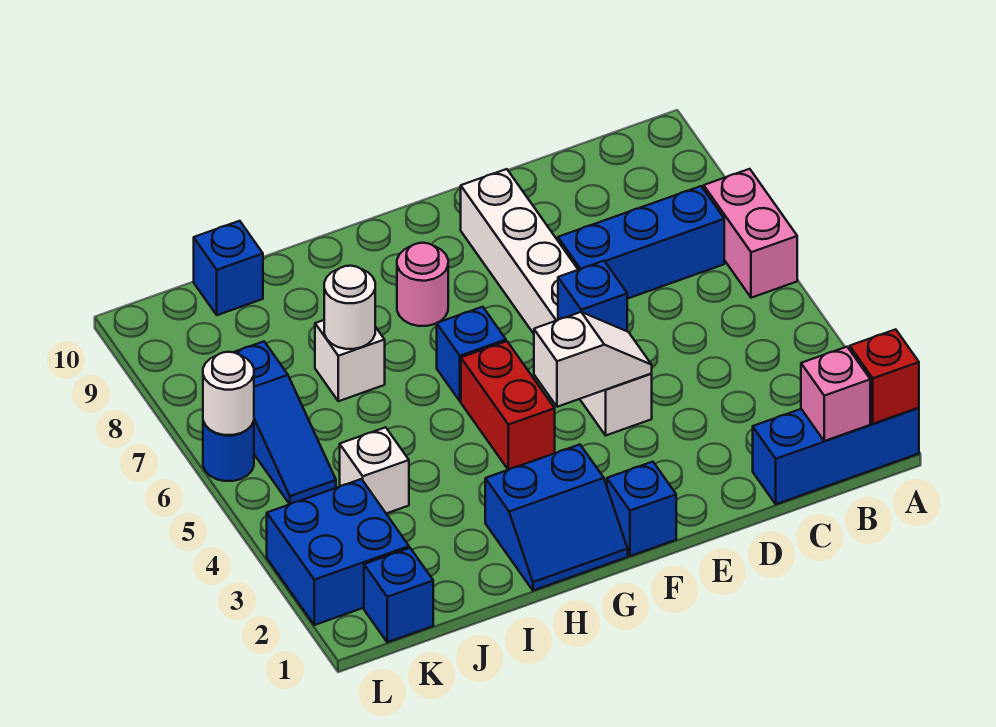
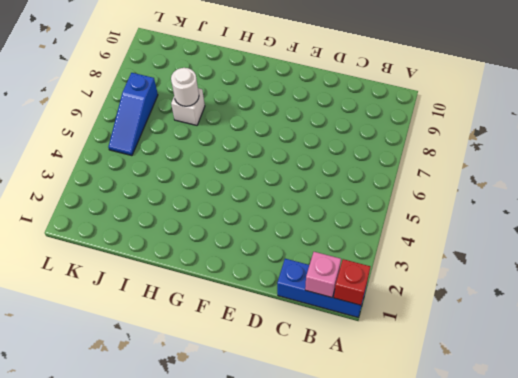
none -> pink brick A6:A7 level 1
none -> blue brick B7:D7 level 1
none -> white brick E4:E9 level 1

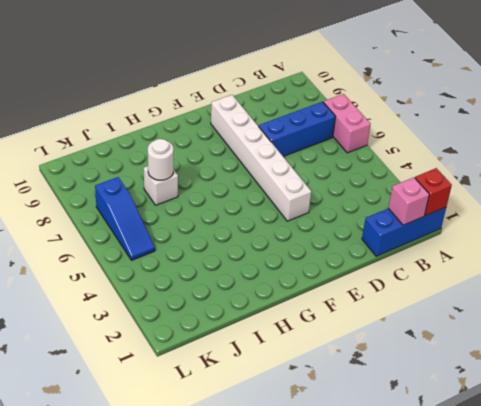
none -> blue brick F1 level 1
none -> blue slope G1:H2 level 1 top 2
none -> red brick G4:G5 level 1

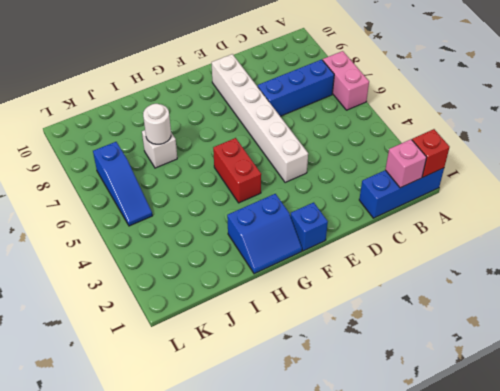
none -> blue brick G6 level 1
none -> pink round brick G8 level 1
none -> white brick J4 level 1

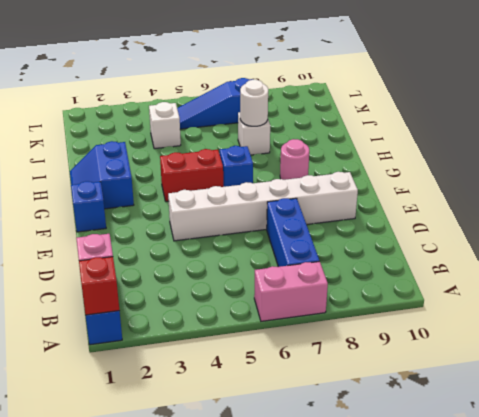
none -> blue brick J10 level 1
none -> blue brick K1 level 1
none -> blue brick K2:L3 level 1

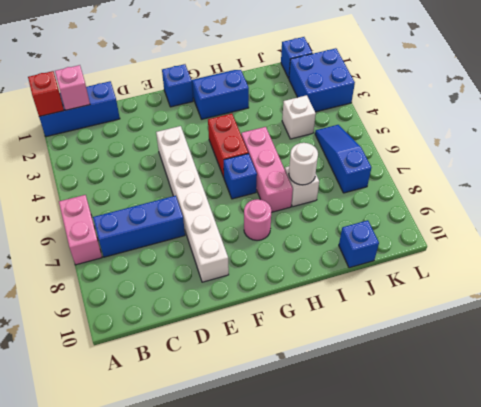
pink brick H5:H7 level 1 -> none
none -> blue round brick L6 level 1
none -> white slope E4:F4 level 2 top F
none -> blue brick E5 level 2

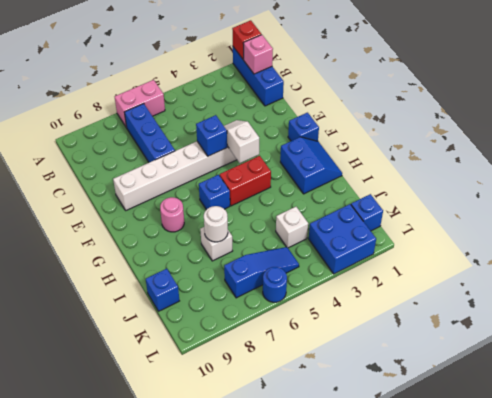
none -> white round brick L6 level 2

